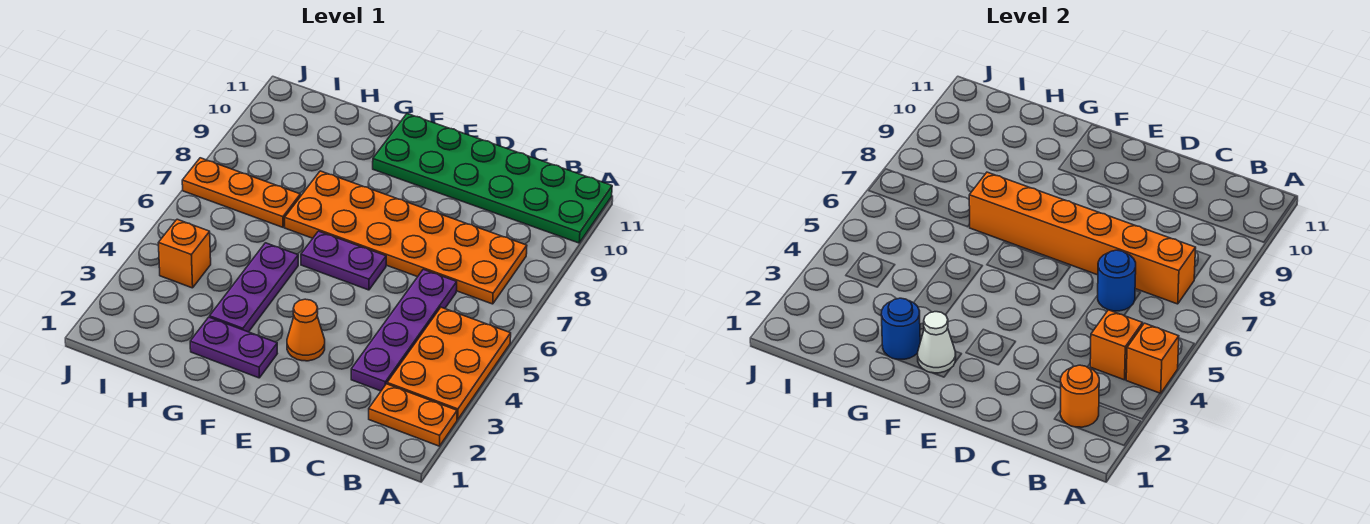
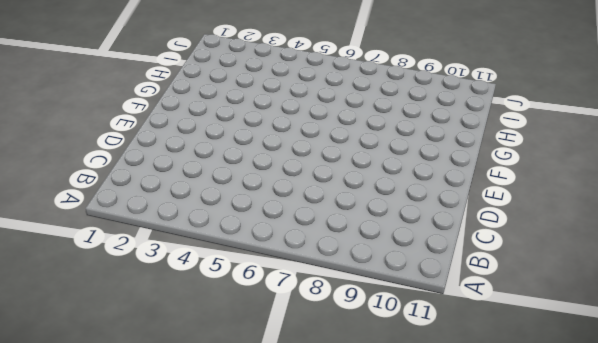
none -> orange plate A2:B2 level 1
none -> orange plate A3:B5 level 1
none -> green plate A10:F11 level 1

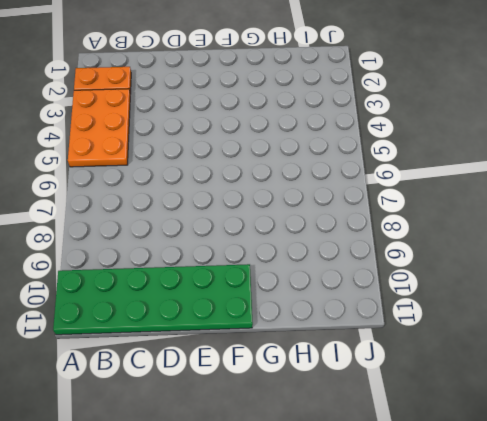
none -> orange plate B7:G8 level 1
none -> purple plate C3:C6 level 1
none -> orange cone E3 level 1

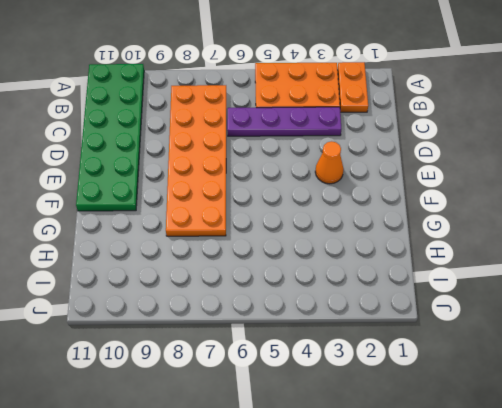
none -> purple plate E6:F6 level 1
none -> purple plate F2:G2 level 1
none -> purple plate G3:G5 level 1

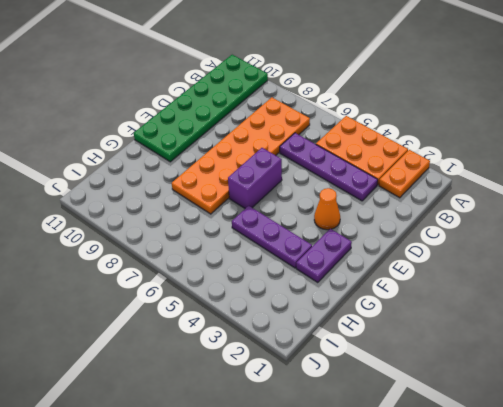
purple brick E6:F6 level 1 -> purple plate E6:F6 level 1
none -> orange plate H7:J7 level 1
none -> orange brick I4 level 1
none -> orange brick A4 level 2

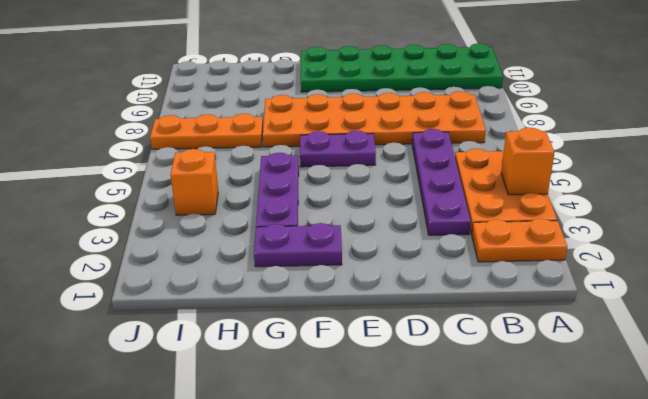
none -> orange cone E3 level 1
none -> orange round brick B2 level 2
none -> orange brick B4 level 2

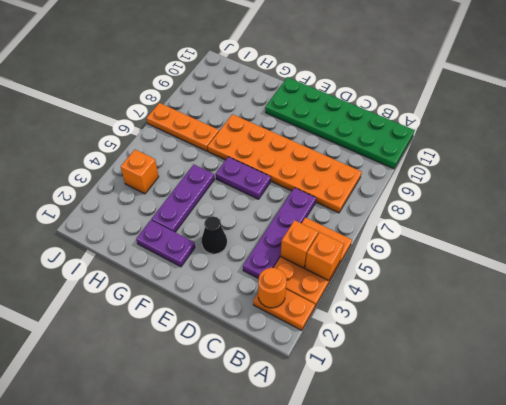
black cone E3 level 1 -> orange cone E3 level 1
none -> orange brick B7:G7 level 2
none -> blue round brick C6 level 2
none -> white cone F2 level 2

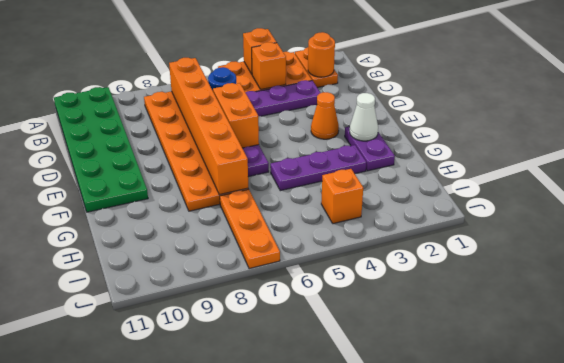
orange brick D6:E6 level 2 -> none
none -> blue round brick G2 level 2

